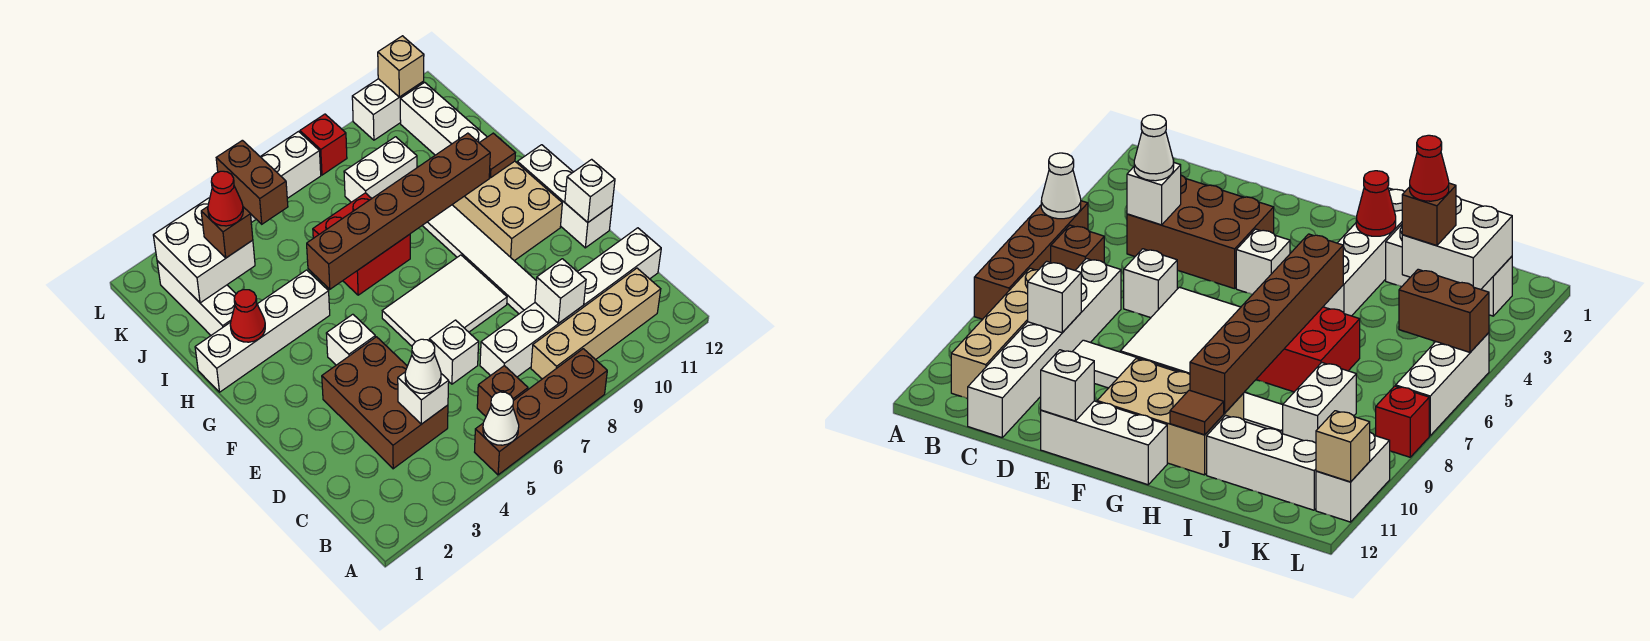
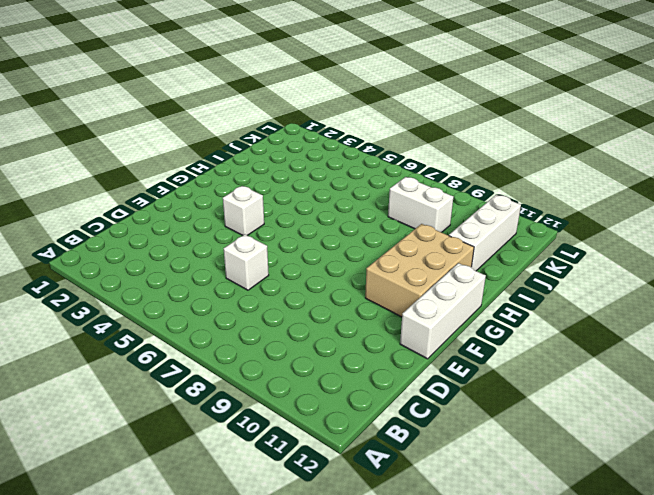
none -> brown brick A5:A8 level 1
none -> brown brick B6 level 1
none -> tan brick B8:B11 level 1
none -> brown brick C3:E4 level 1

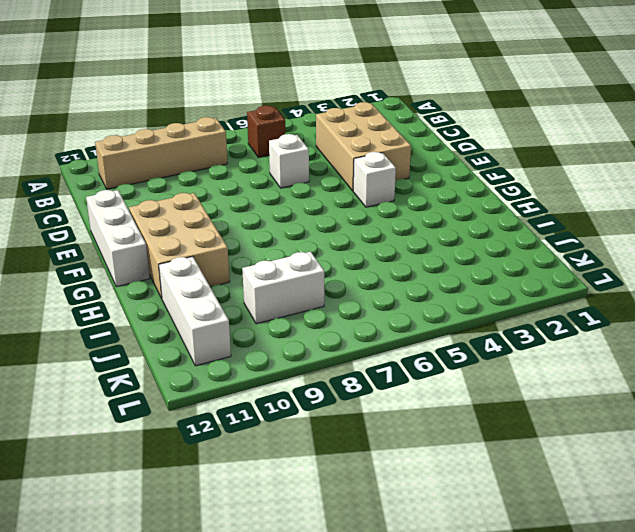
tan brick C3:E4 level 1 -> brown brick C3:E4 level 1
none -> brown brick A5:A8 level 1
none -> white brick C7:C12 level 1
none -> white tile D9:I9 level 1
none -> white tile E6:F8 level 1

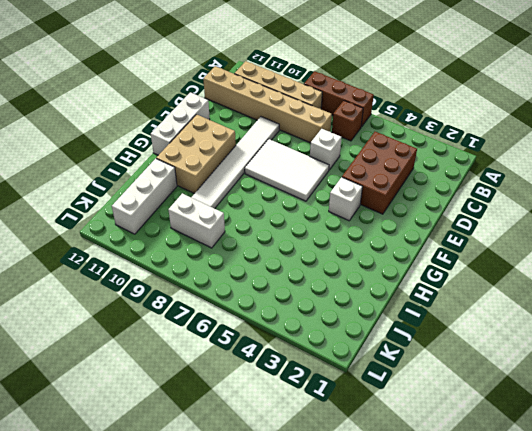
brown brick A6:A8 level 1 -> brown brick A5:A8 level 1
tan brick C7:C12 level 1 -> white brick C7:C12 level 1
none -> white brick H1:H4 level 1
none -> red brick H6:I7 level 1
none -> white brick I2:K2 level 1
none -> white brick L5:L7 level 1

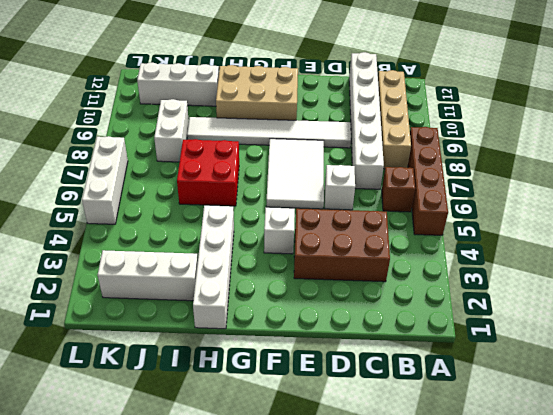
none -> white brick E12:G12 level 1
none -> red brick L8 level 1
none -> white brick L10:L11 level 1
none -> white cone A5 level 2

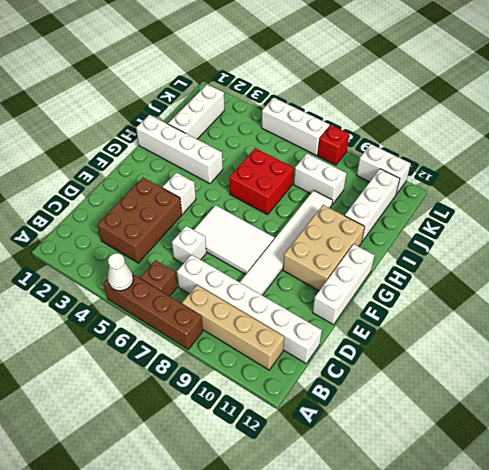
none -> white brick C4 level 2
none -> white brick C9 level 2
none -> white brick E12 level 2
none -> red cone H2 level 2

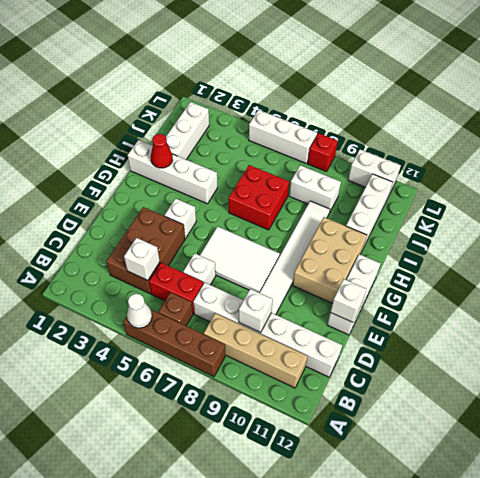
red brick C5:C6 level 1 -> none
none -> brown brick H5:H10 level 2
none -> brown tile H11 level 2
none -> white brick J2:K3 level 2
none -> brown brick K5:L5 level 2

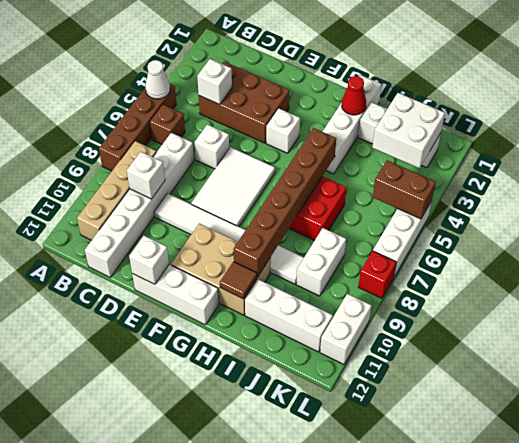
none -> tan brick L11 level 2
none -> white cone C4 level 3
none -> brown brick J3 level 3
none -> red cone J3 level 4

